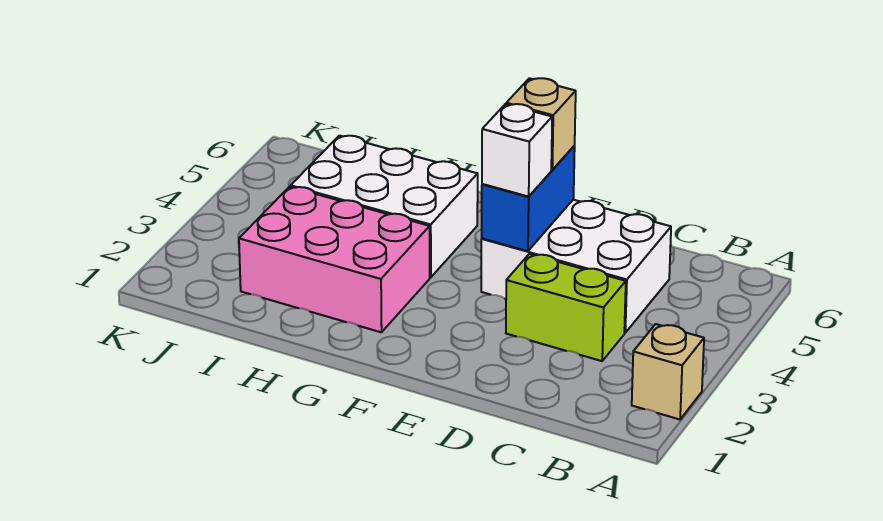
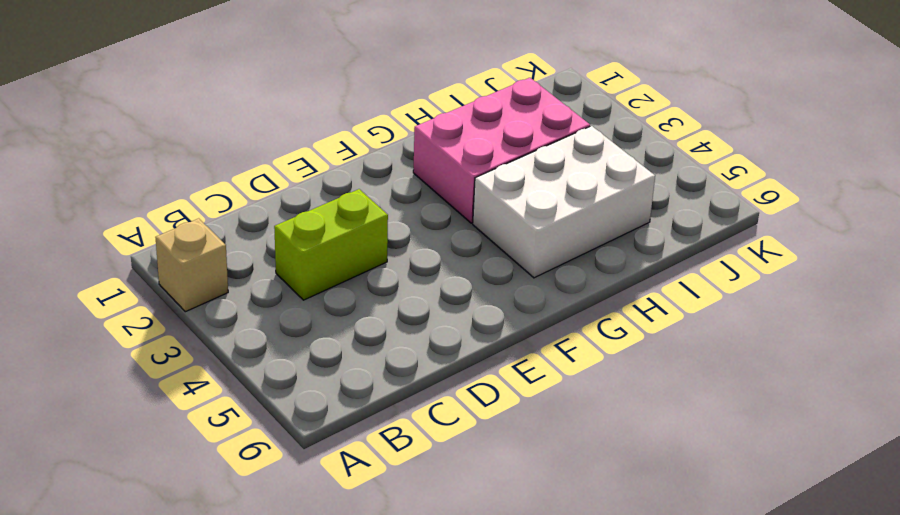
none -> white brick C4:E5 level 1
none -> blue brick E4:E5 level 2

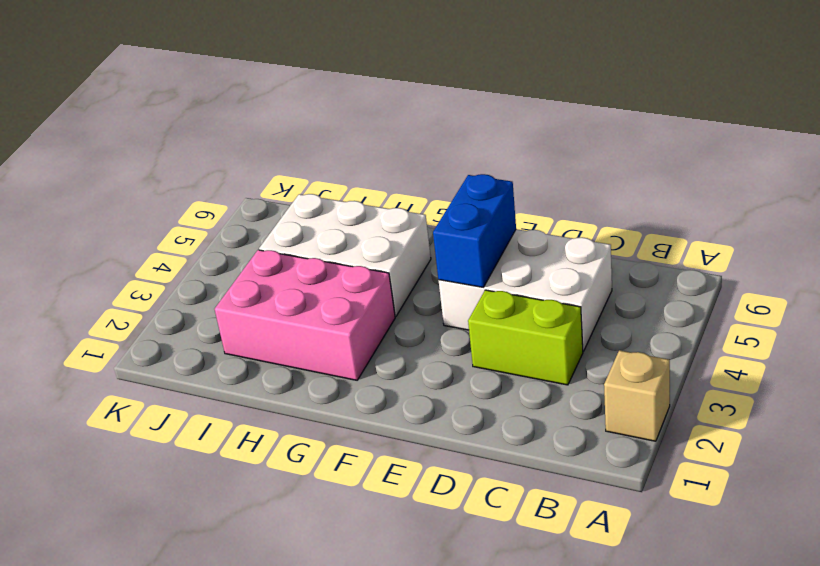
none -> white brick E4 level 3
none -> tan brick E5 level 3

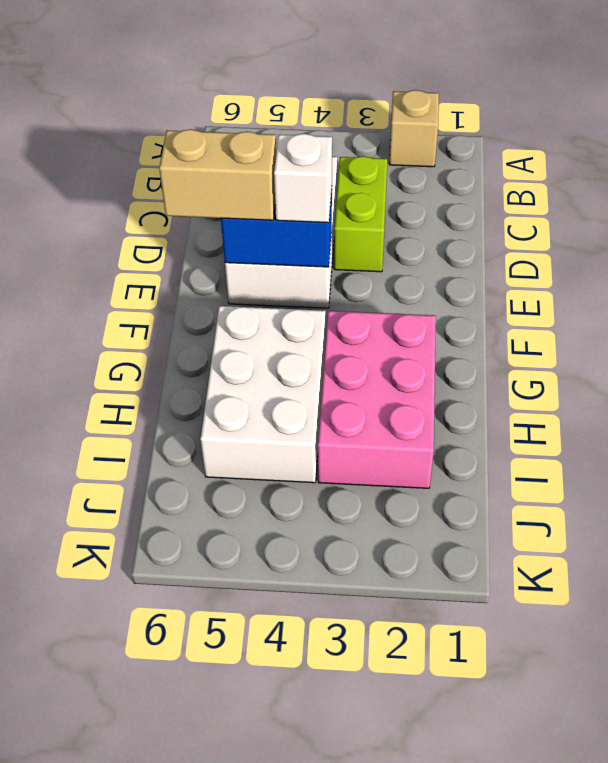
tan brick E5:E6 level 3 -> tan brick E5 level 3

